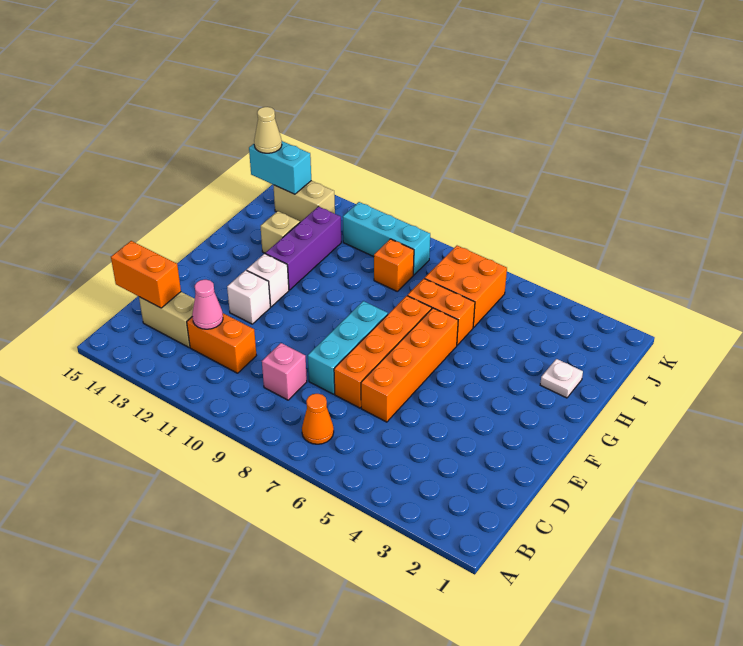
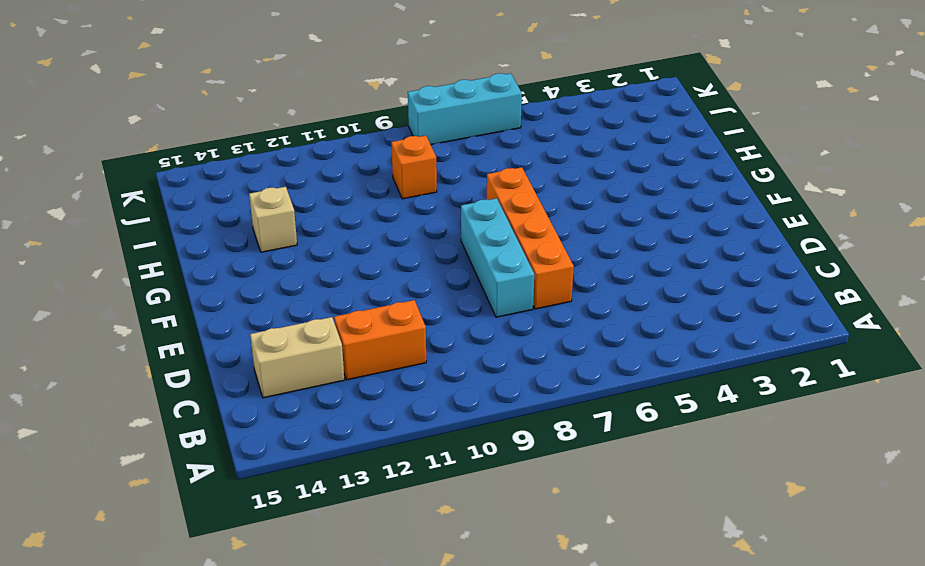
cyan brick K6:K8 level 1 -> cyan brick J9:J11 level 1
none -> orange cone B7 level 1
none -> pink brick C9 level 1
none -> orange brick D6:G6 level 1

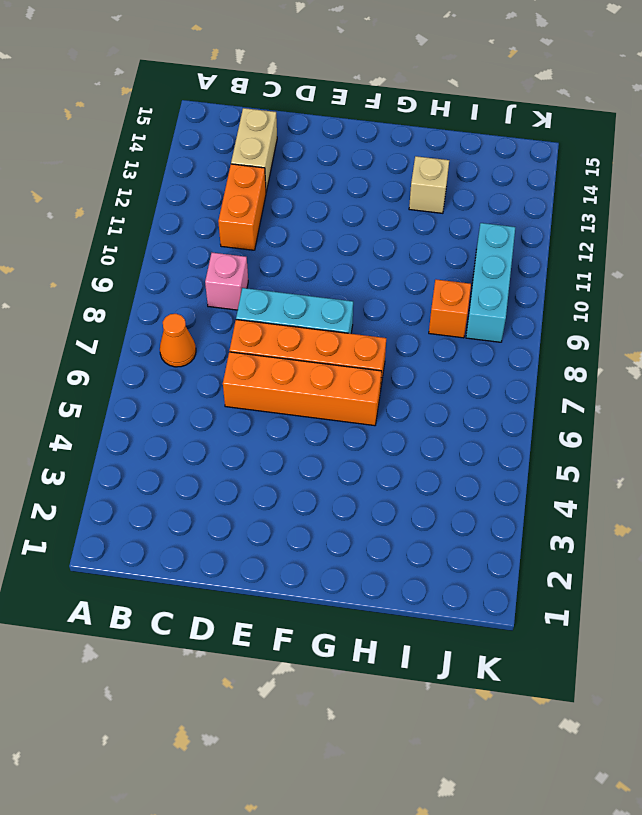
none -> white brick E12 level 1
none -> white brick F12 level 1
none -> purple brick G12:I12 level 1

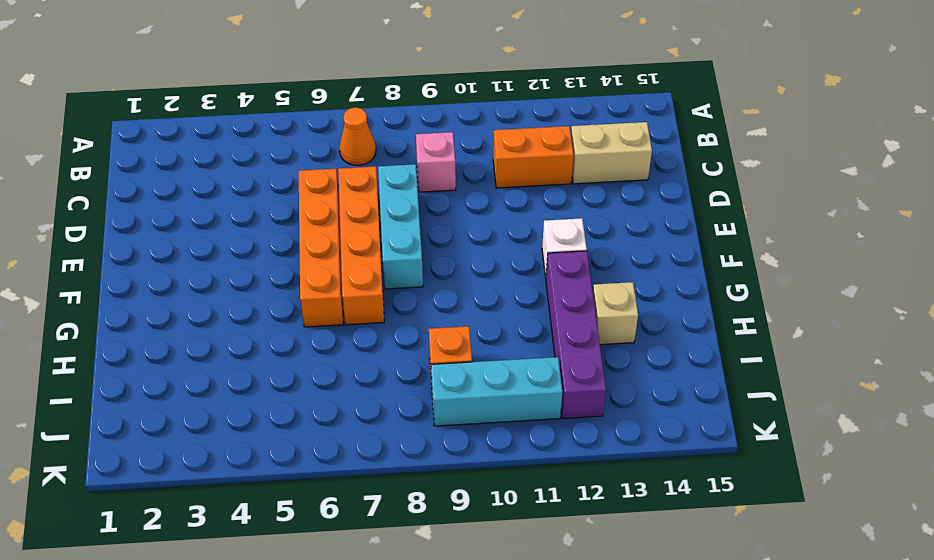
purple brick G12:J12 level 1 -> purple brick G12:I12 level 1
none -> white brick E12 level 1
none -> white plate H2 level 1
none -> orange brick H6:H7 level 1

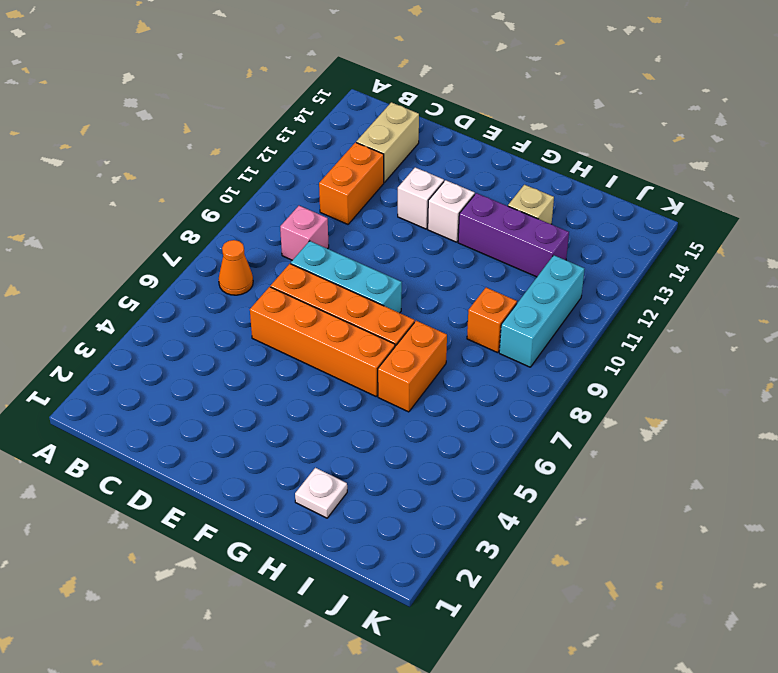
none -> orange brick I6:J7 level 1
none -> tan brick J13:J14 level 1
none -> pink cone C12 level 2

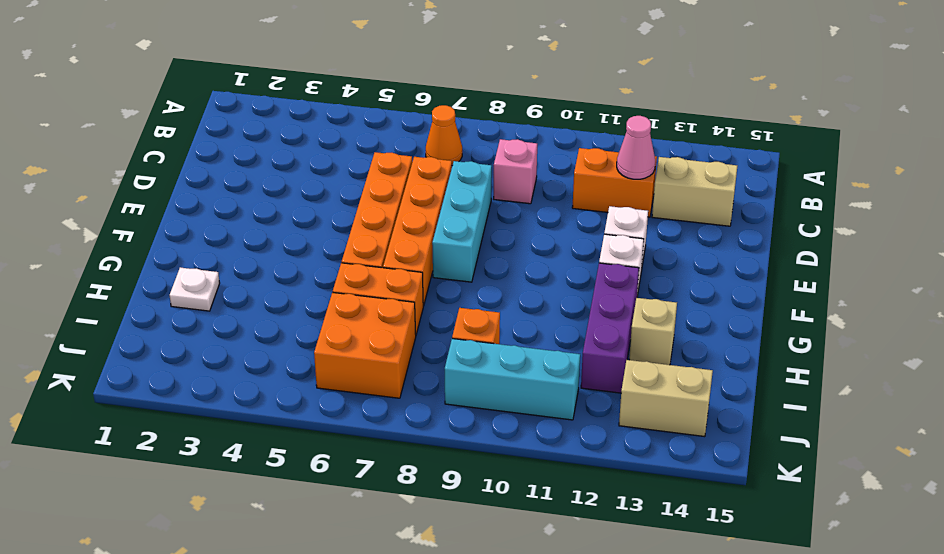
none -> orange brick C14:C15 level 2
none -> cyan brick J14:J15 level 2
none -> tan cone J15 level 3

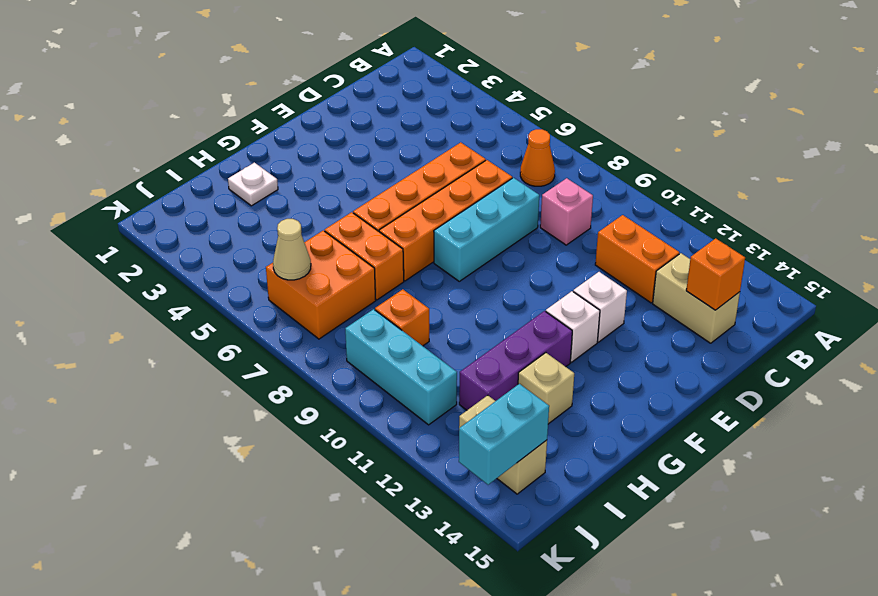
orange brick C14 level 2 -> orange brick C14:C15 level 2
tan cone J6 level 2 -> tan cone J15 level 3
cyan brick J14:K14 level 2 -> cyan brick J14:J15 level 2
none -> pink cone C12 level 2

